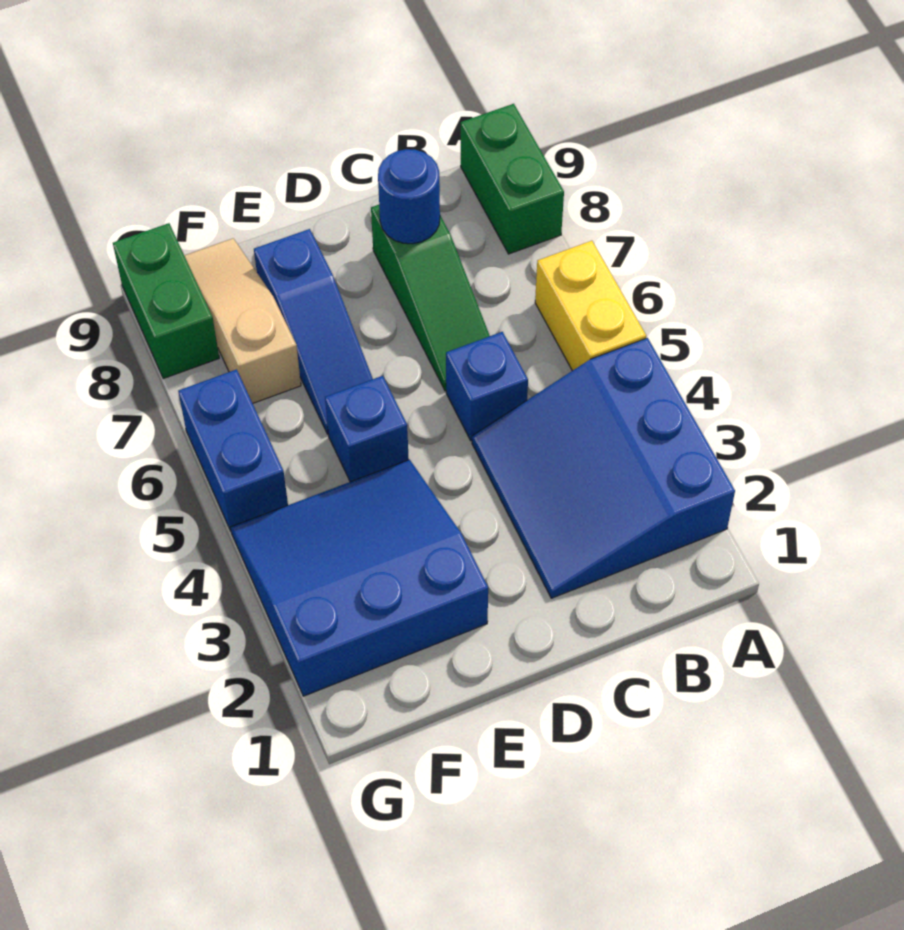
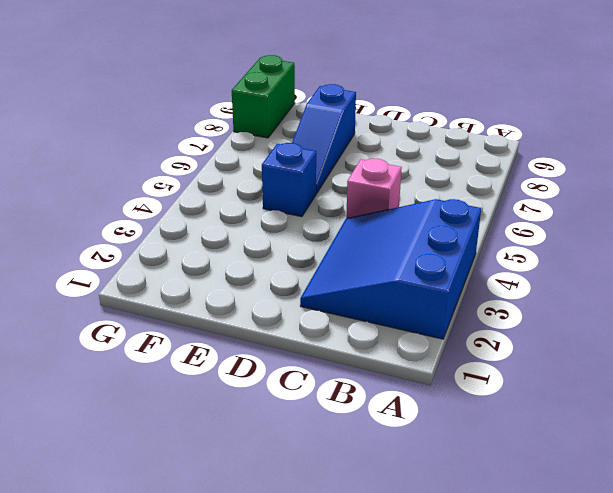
pink brick C5 level 1 -> blue brick C5 level 1
none -> yellow brick A5:A6 level 1
none -> green brick A8:A9 level 1
none -> green slope C6:C8 level 1 top 8

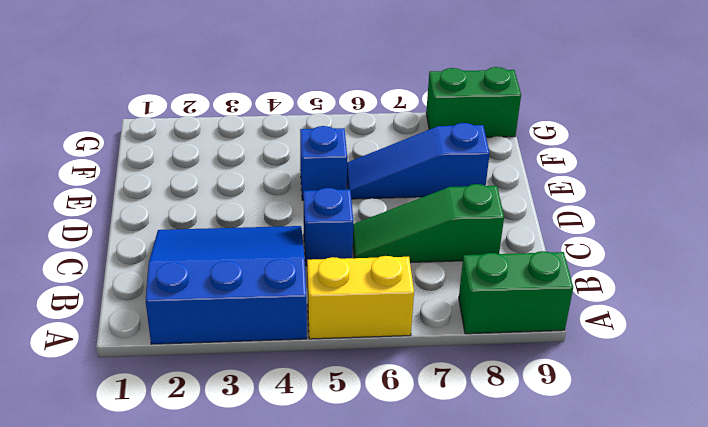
none -> blue slope E2:G4 level 1 top 2
none -> tan slope F7:F9 level 1 top 7
none -> blue brick G5:G6 level 1

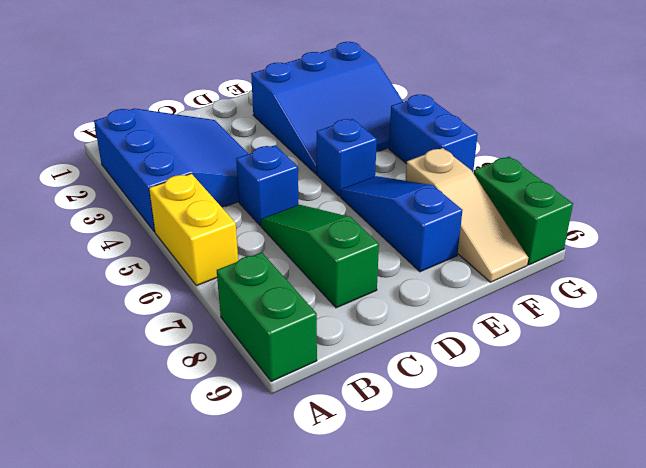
none -> blue round brick C8 level 2

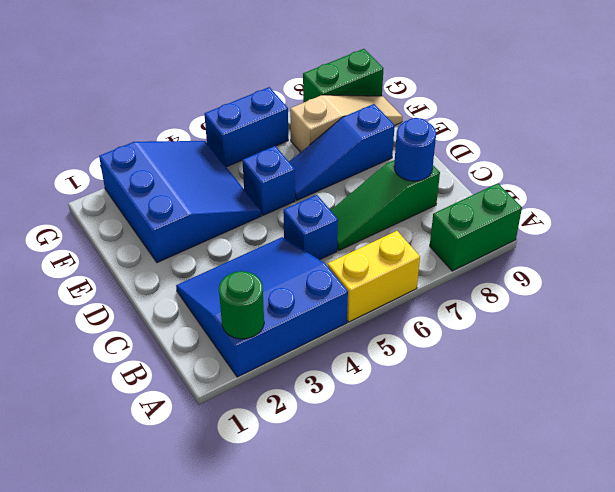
green round brick A2 level 2 -> none

